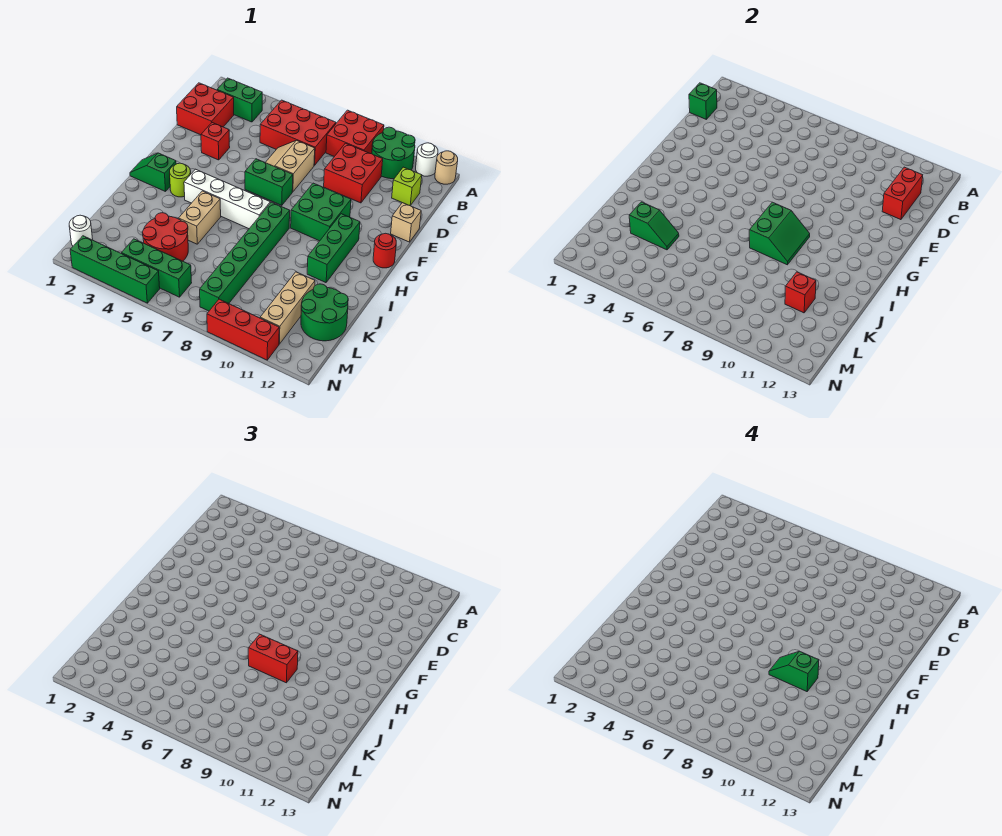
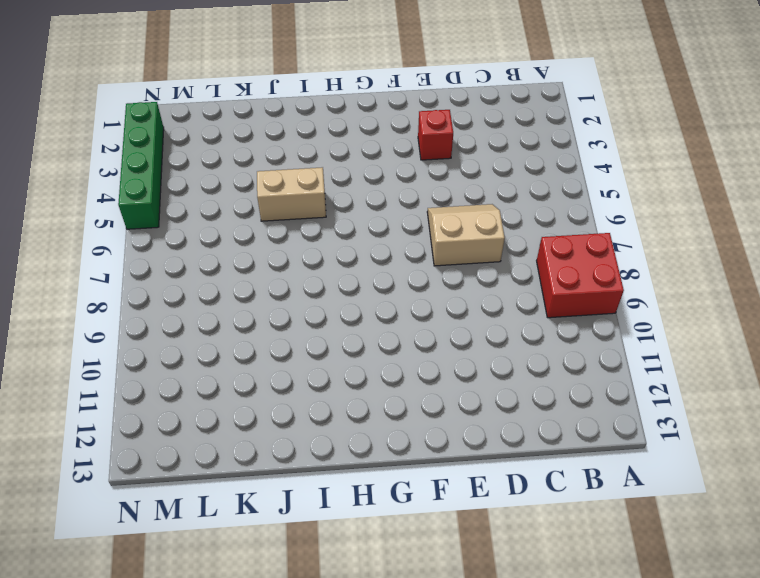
none -> green round brick A10:B11 level 1
none -> white round brick A12 level 1
none -> tan round brick A13 level 1
none -> green brick B2:B3 level 1

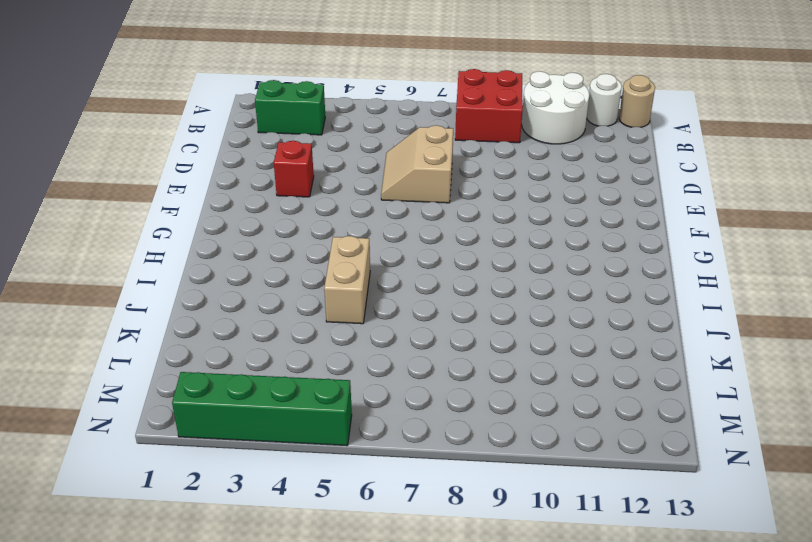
white round brick A10:B11 level 1 -> green round brick A10:B11 level 1
none -> red brick B5:C7 level 1
none -> red brick C1:D2 level 1
none -> red brick C9:D10 level 1
none -> lime brick C12 level 1

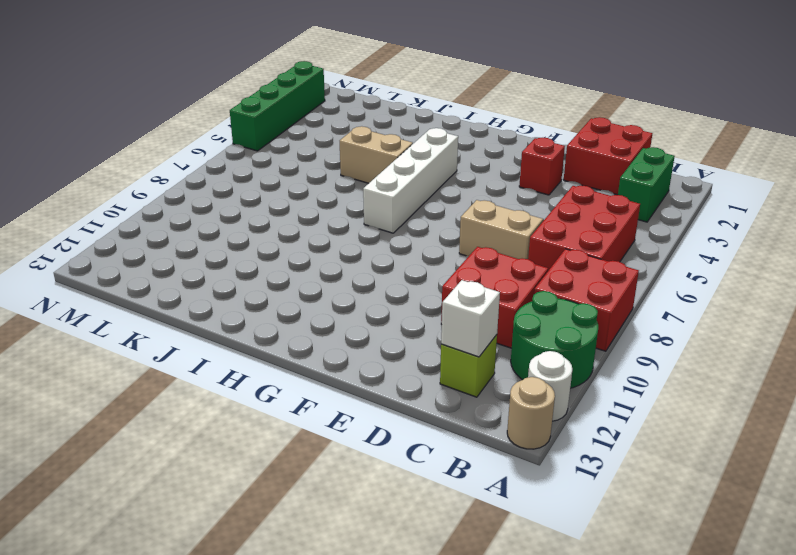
white brick C12 level 2 -> red brick C12:D12 level 2
none -> tan brick E13 level 1
none -> green brick F6:F7 level 1
none -> green brick F9:G10 level 1
none -> green brick G11:I11 level 1

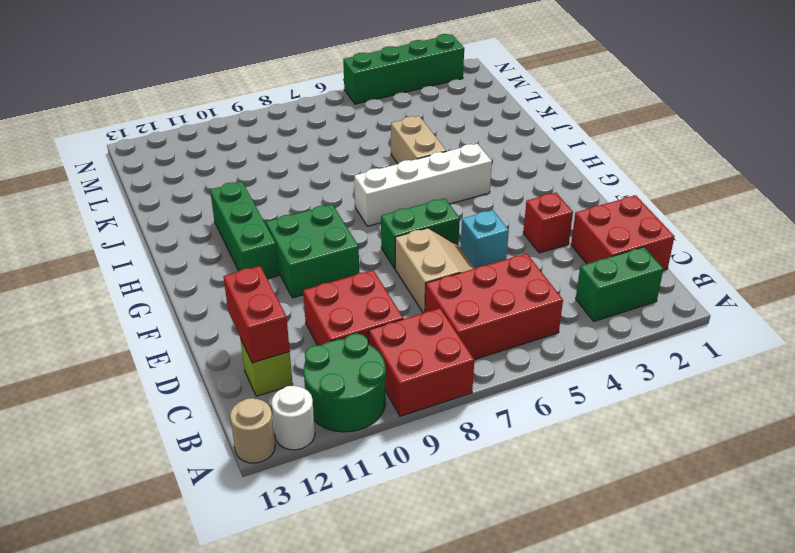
cyan brick E5 level 1 -> none
none -> tan brick E13 level 1
none -> red round brick G13 level 1
none -> green slope H1:H2 level 1 top 2
none -> lime round brick H3 level 1

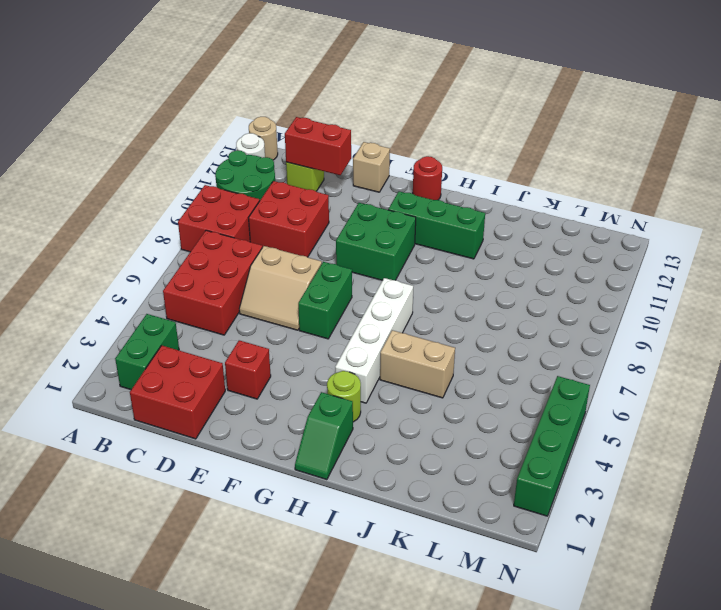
none -> green brick H8:M8 level 1
none -> red round brick K4:L5 level 1
none -> tan brick K11:M11 level 1
none -> green round brick K12:L13 level 1

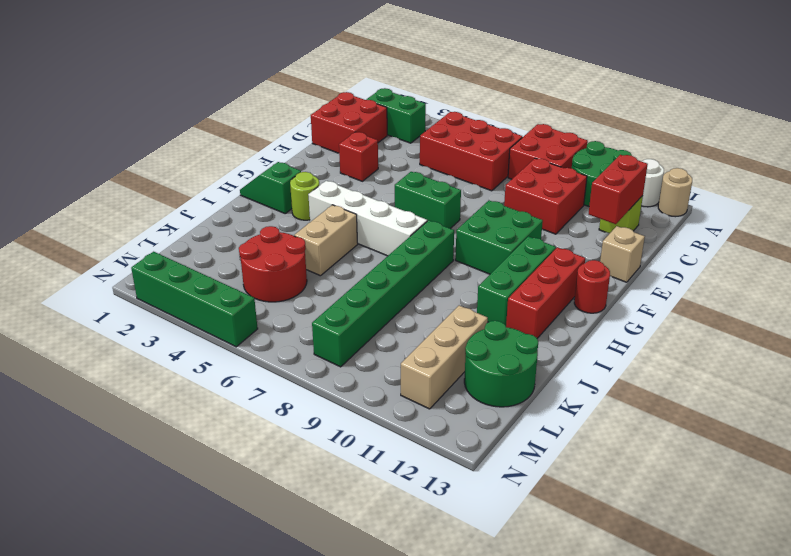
red brick G12:I12 level 1 -> red brick N9:N11 level 1
none -> tan slope D6:E7 level 1 top 7
none -> white round brick M1 level 1
none -> green brick M4:M6 level 1
none -> green brick C1 level 2

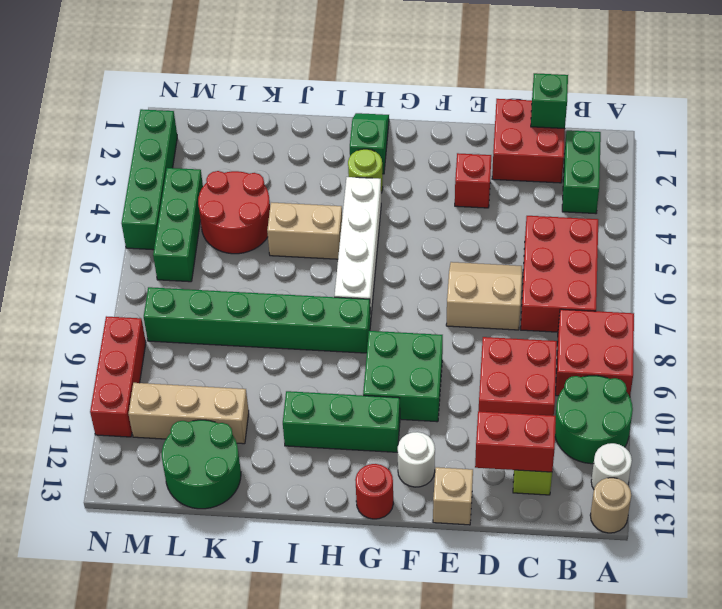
white round brick F12 level 1 -> white round brick M1 level 1
none -> green brick F6:F7 level 1
none -> green slope H8:I9 level 2 top 8
none -> green slope K3:K4 level 2 top 3
none -> red brick K11 level 2

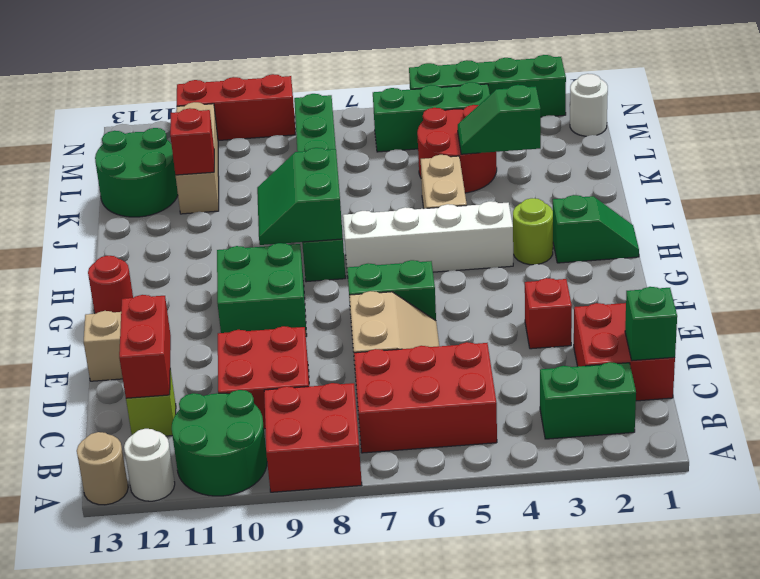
none -> green brick G11:I11 level 1
none -> red brick I8:I9 level 3
none -> green slope I9:I10 level 4 top 10

